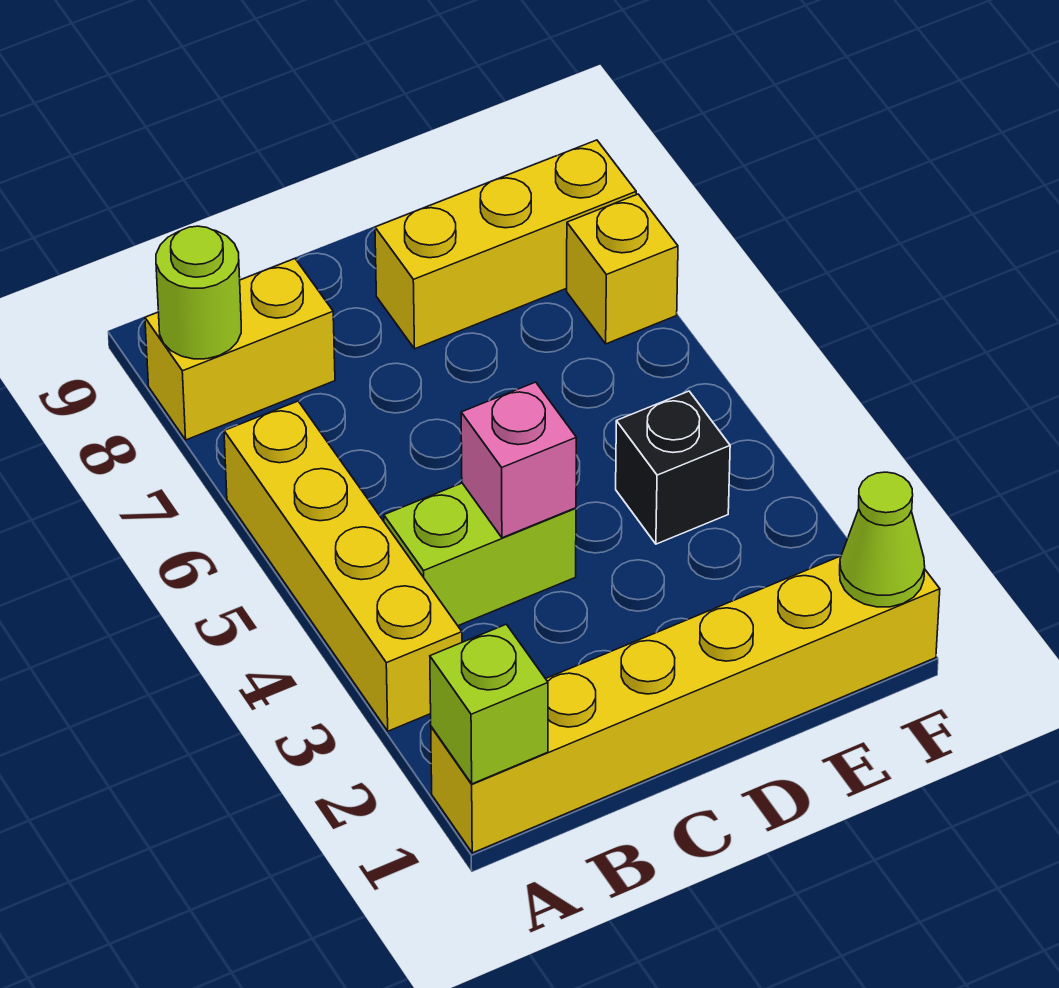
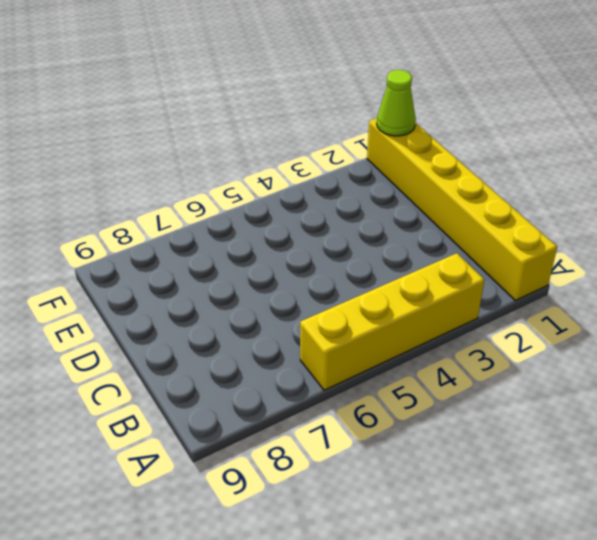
none -> yellow brick A8:B8 level 1
none -> lime brick B4:C4 level 1

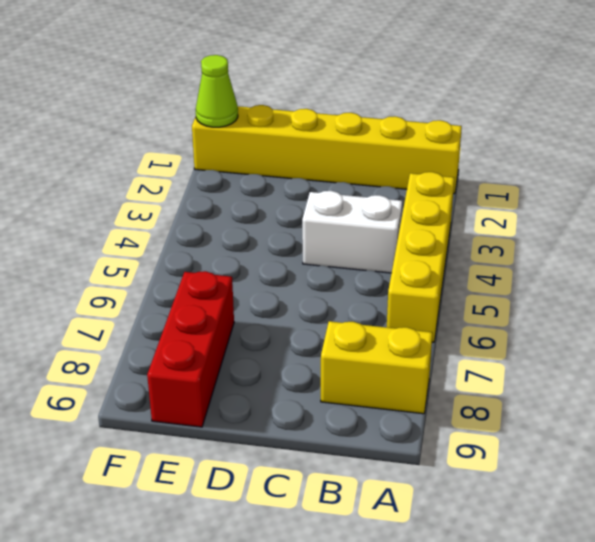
white brick B4:C4 level 1 -> lime brick B4:C4 level 1
red brick E7:E9 level 1 -> yellow brick D8:F8 level 1
none -> black brick E4 level 1
none -> yellow brick F7 level 1

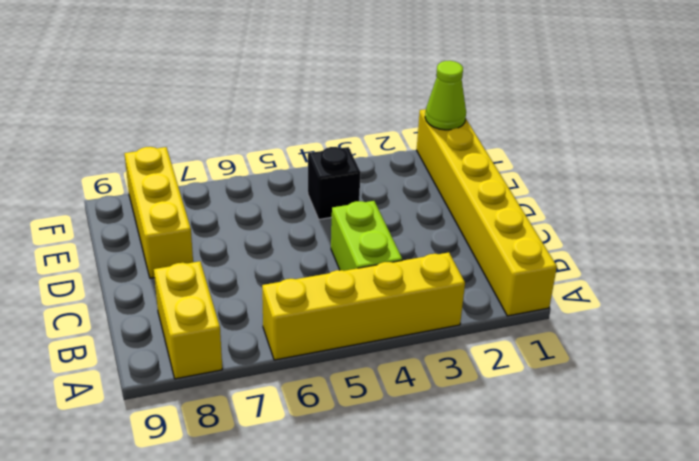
none -> yellow brick F7 level 1
none -> lime brick A1 level 2

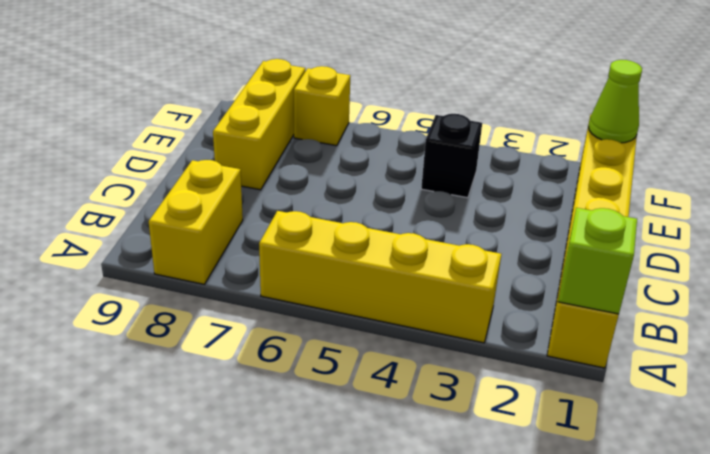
none -> lime brick B4:C4 level 1
none -> lime round brick A8 level 2

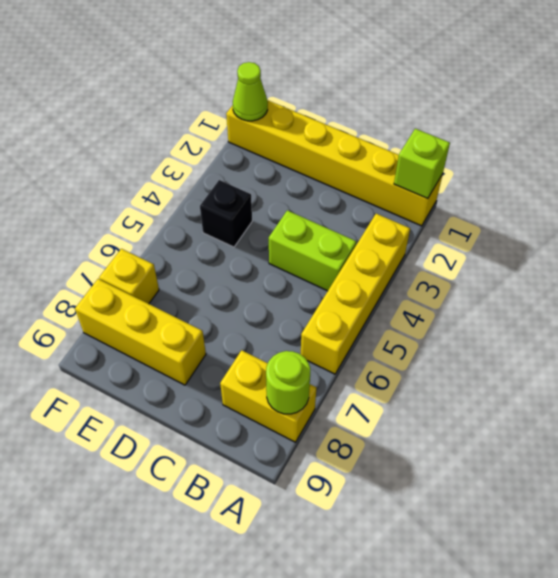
none -> pink brick C4 level 2

